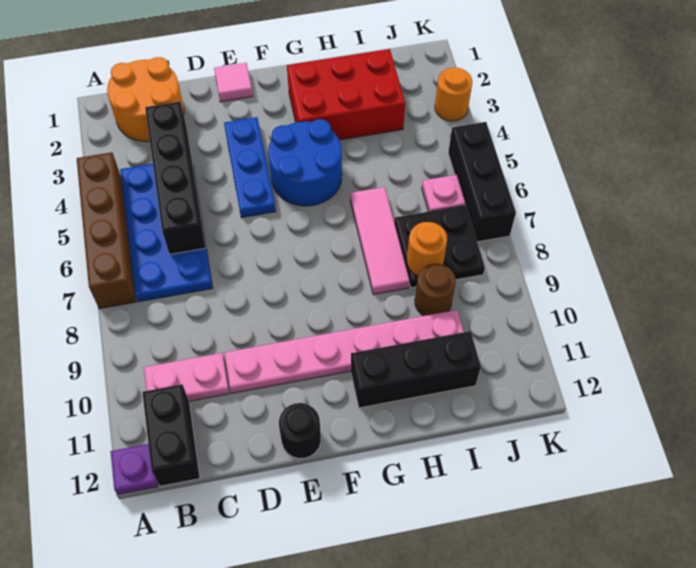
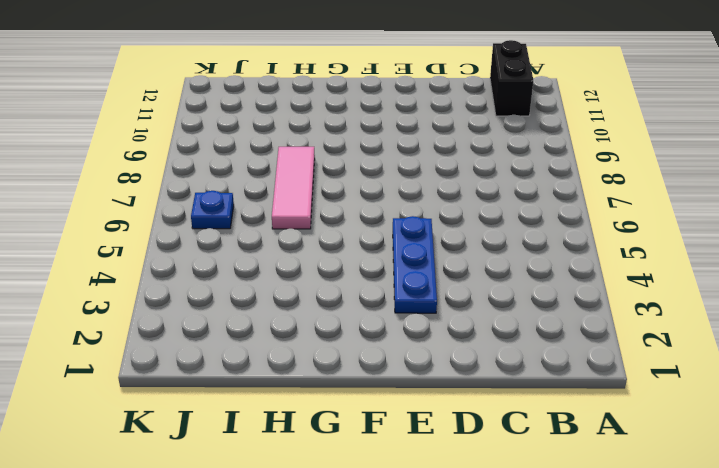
blue plate J6 level 1 -> pink plate J6 level 1
none -> brown brick A4:A7 level 1
none -> purple plate A12 level 1
none -> orange round brick B1:C2 level 1

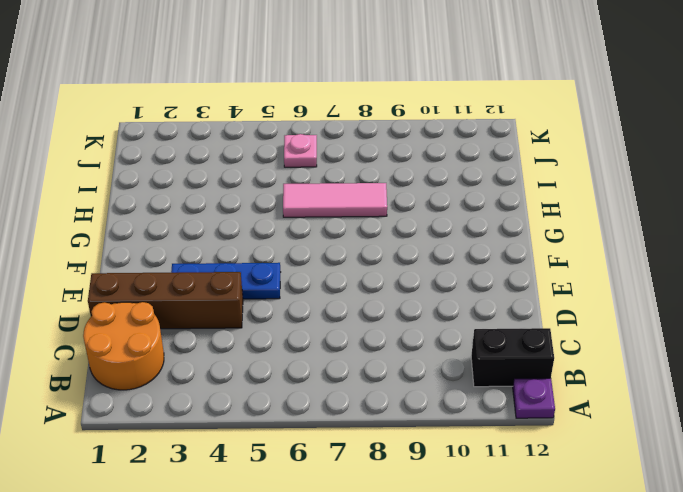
brown brick D1:D4 level 1 -> brown brick A4:A7 level 1
none -> blue plate B4:C7 level 1
none -> pink plate B10:C10 level 1
none -> pink plate D10:I10 level 1

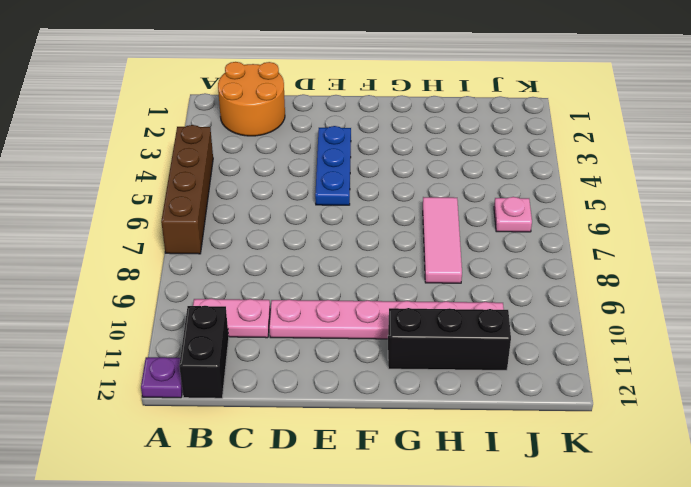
none -> blue plate B4:C7 level 1
none -> pink tile E1 level 1
none -> black round brick E12 level 1

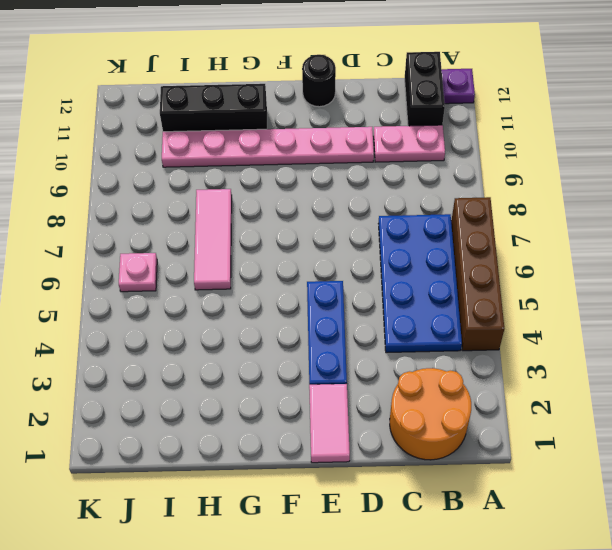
pink tile E1:E2 level 1 -> pink tile E1 level 1
none -> blue round brick F4:G5 level 1
none -> red brick G2:I3 level 1
none -> black plate I7:J8 level 1

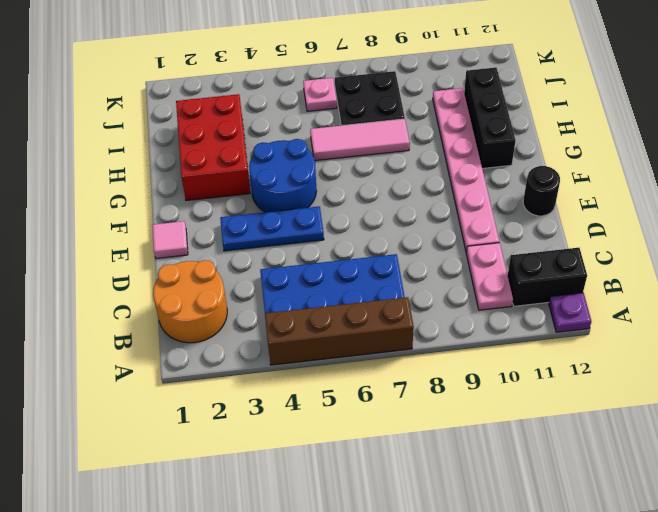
none -> brown round brick I9 level 1
none -> orange round brick K3 level 1
none -> black brick K5:K7 level 1

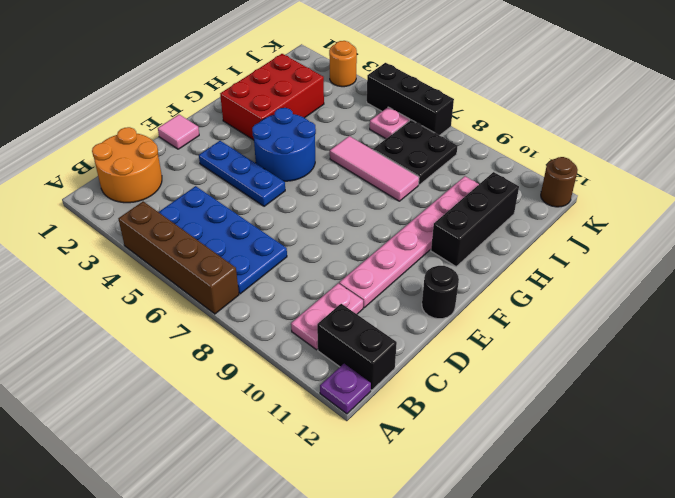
brown round brick K12 level 1 -> brown round brick I9 level 1
none -> black brick C3:C6 level 2
none -> orange round brick I8 level 2

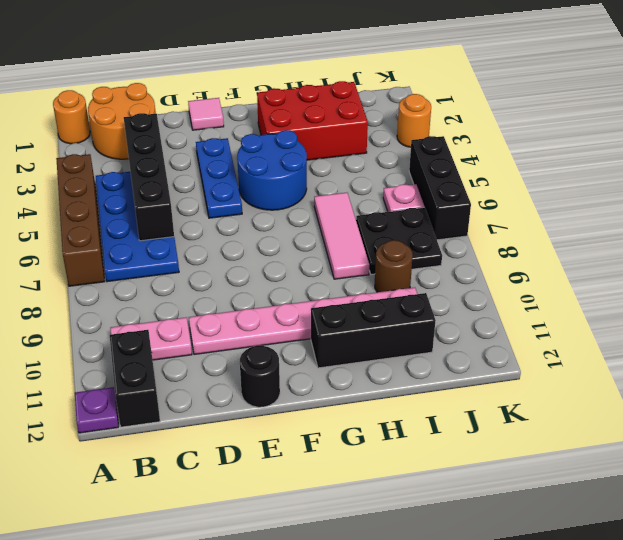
orange round brick A1 level 1 -> orange round brick I8 level 2

